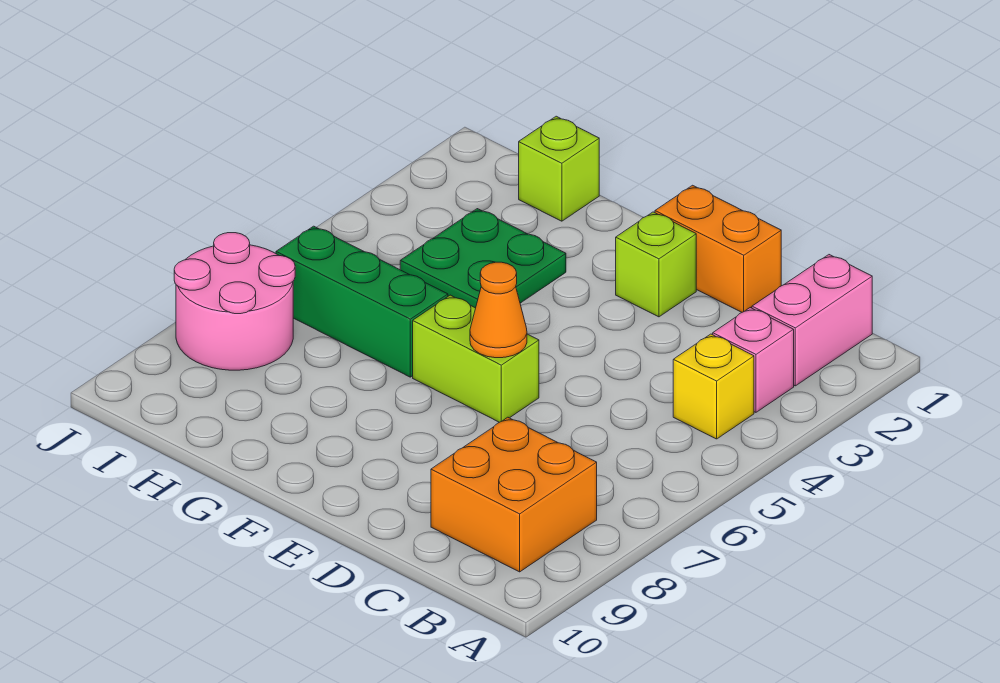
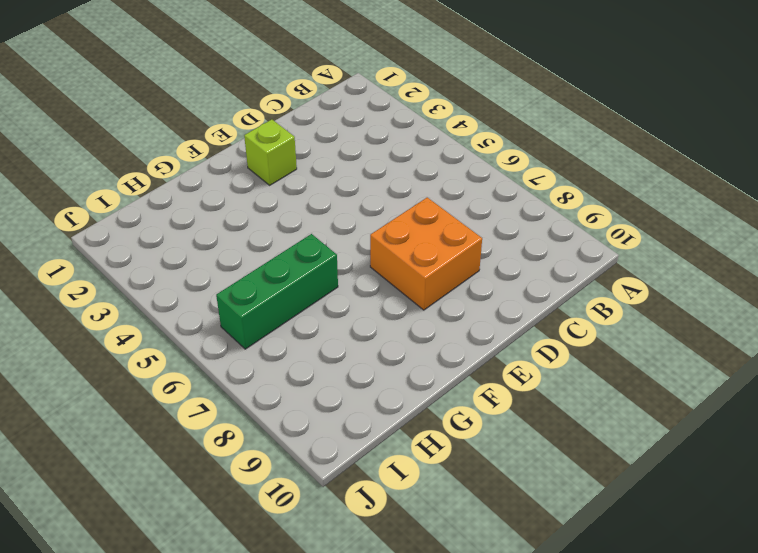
orange brick D7:E8 level 1 -> orange brick B8:C9 level 1
none -> pink brick B1:B2 level 1
none -> pink brick B3 level 1
none -> yellow brick B4 level 1

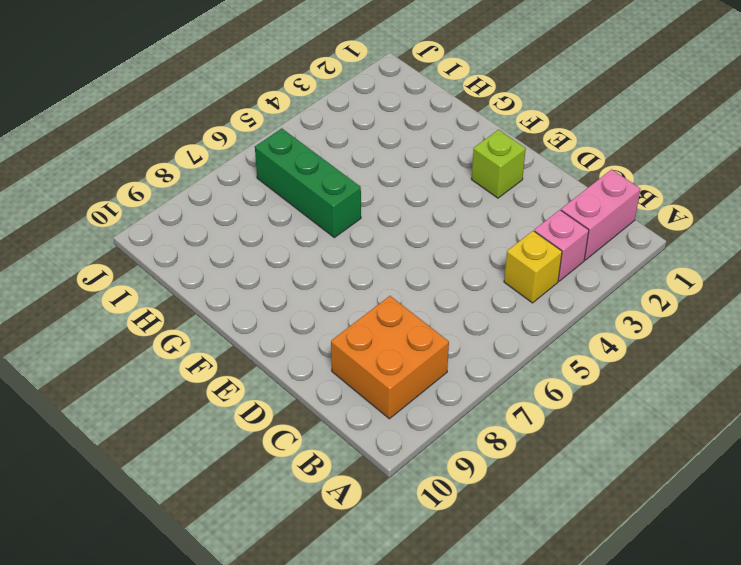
none -> orange brick D1:E1 level 1
none -> lime brick E6:F6 level 1
none -> green plate G3:H4 level 1

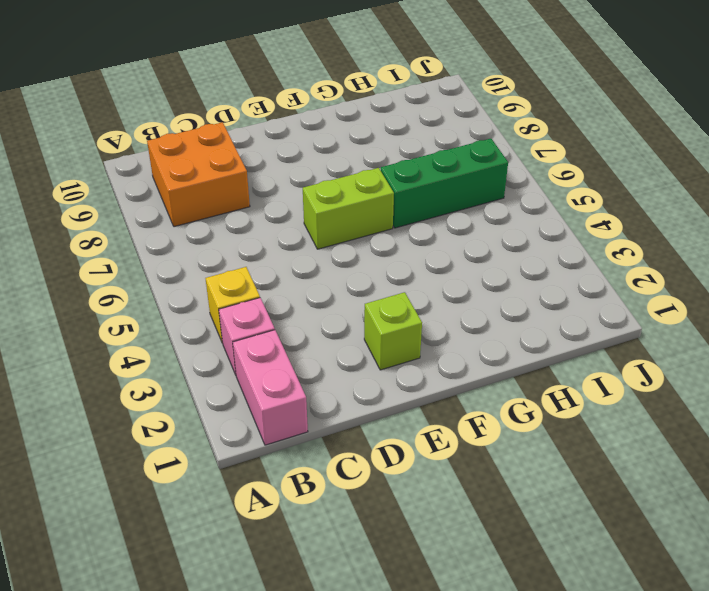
none -> orange brick D1:E1 level 1
none -> green plate G3:H4 level 1
none -> lime brick H1 level 1

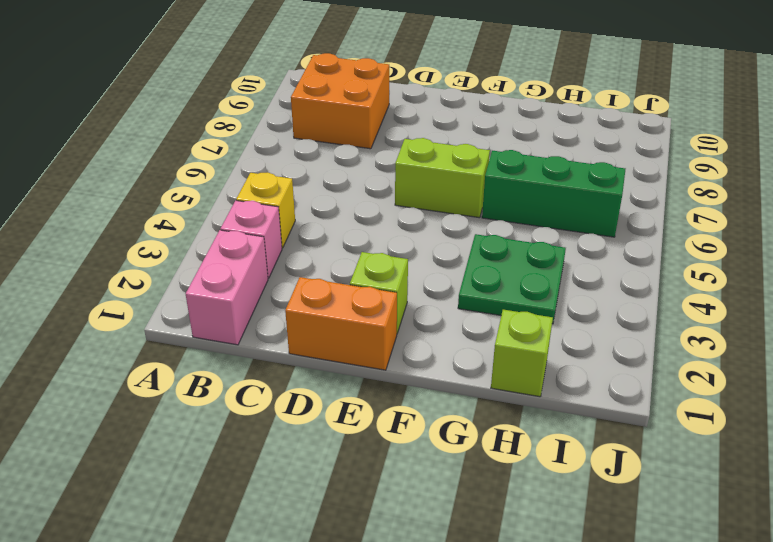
none -> pink round brick I7:J8 level 1
none -> orange cone E6 level 2

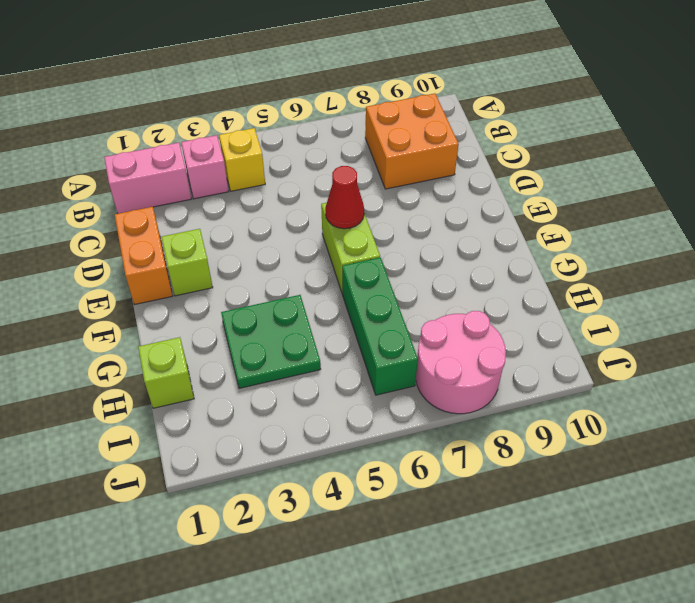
red cone E6 level 2 -> orange cone E6 level 2

